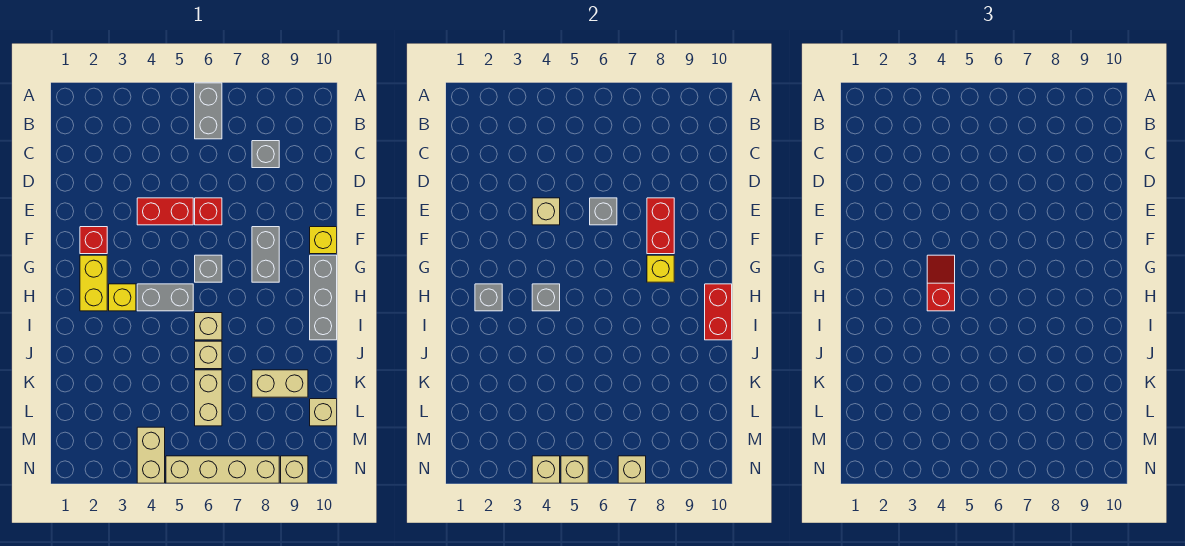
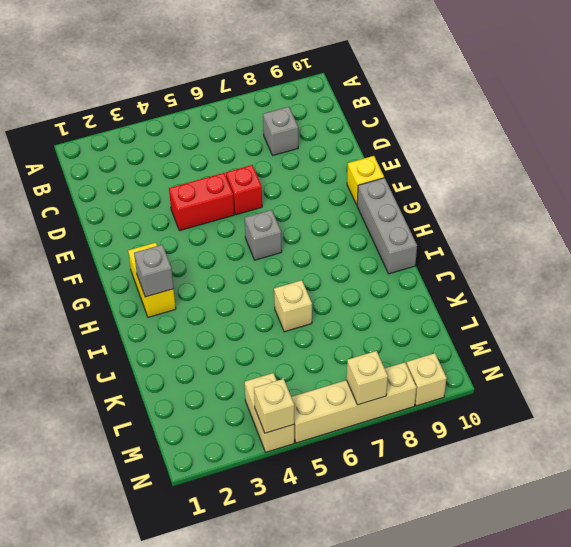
none -> grey brick A6:B6 level 1
none -> red brick F2 level 1
none -> grey brick F8:G8 level 1
none -> yellow brick H3 level 1

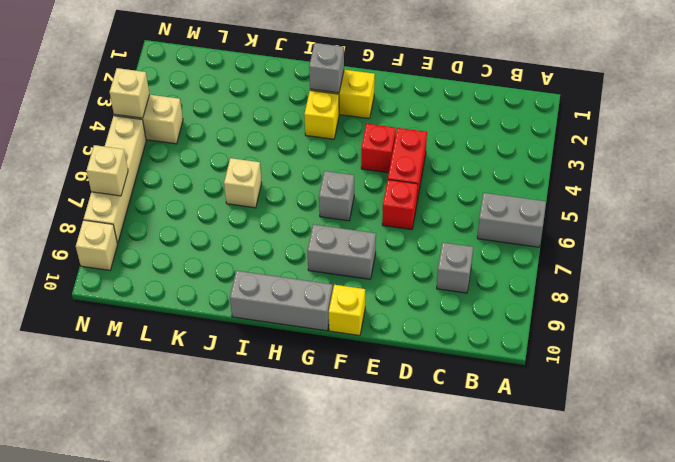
red brick F4 level 1 -> red brick F2 level 1
none -> grey brick H4:H5 level 1
none -> tan brick I6 level 1
none -> tan brick K6:L6 level 1
none -> tan brick K8:K9 level 1

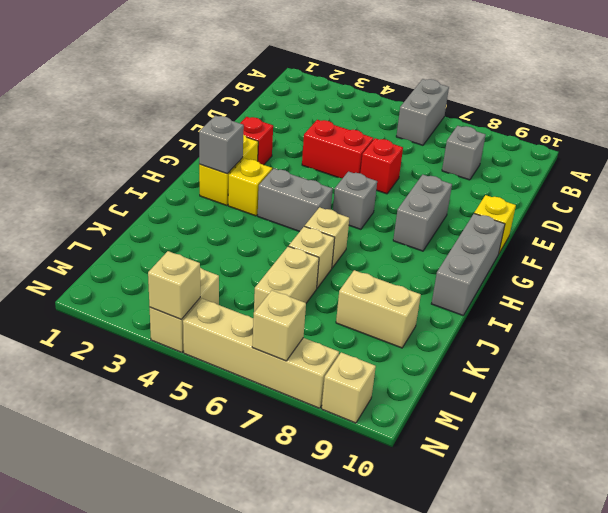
none -> tan brick L10 level 1
none -> tan brick E4 level 2
none -> grey brick E6 level 2
none -> red brick E8:F8 level 2

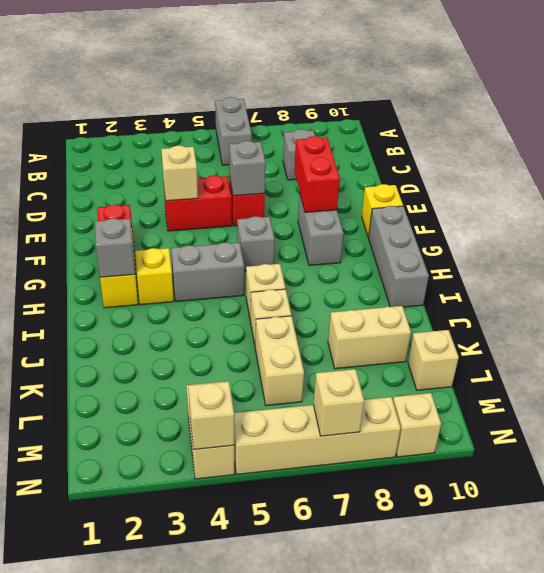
none -> yellow brick G8 level 2
none -> grey brick H4 level 2
none -> red brick H10:I10 level 2
none -> tan brick N5 level 2

